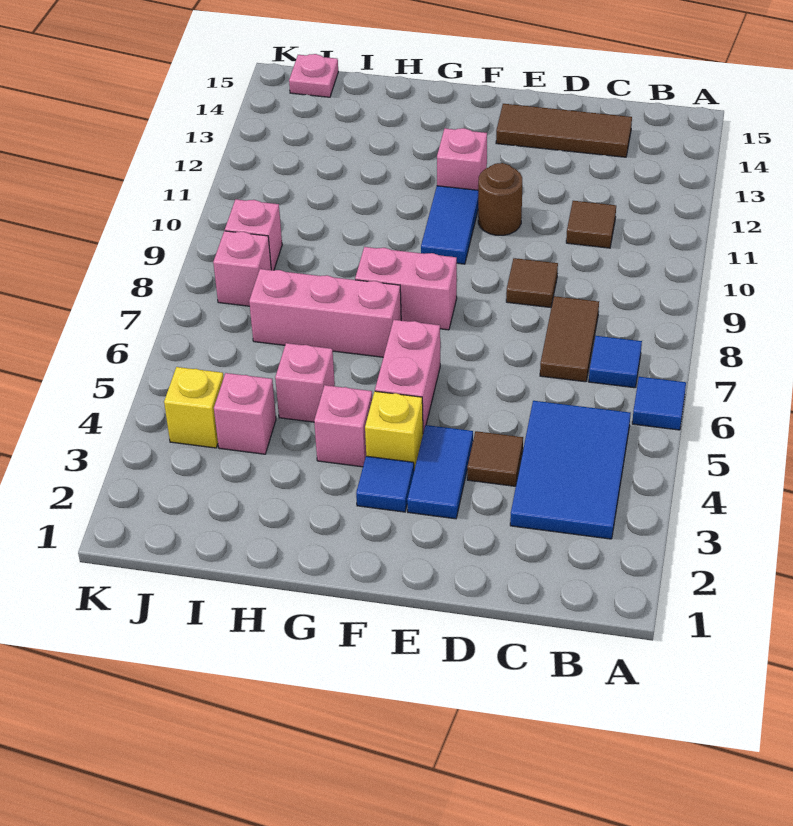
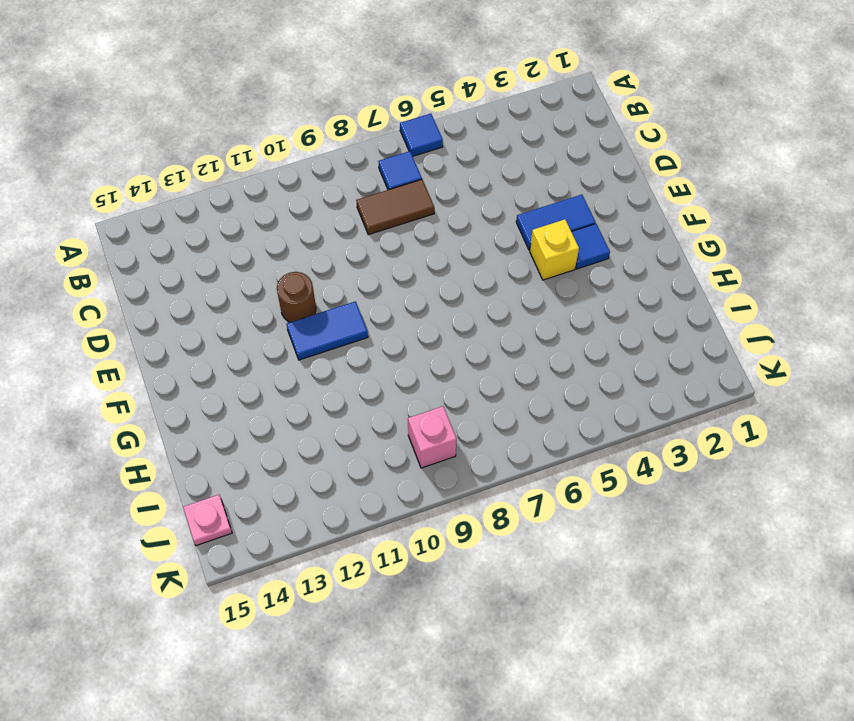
none -> blue tile B3:C5 level 1
none -> brown tile C11 level 1
none -> brown tile C14:E14 level 1

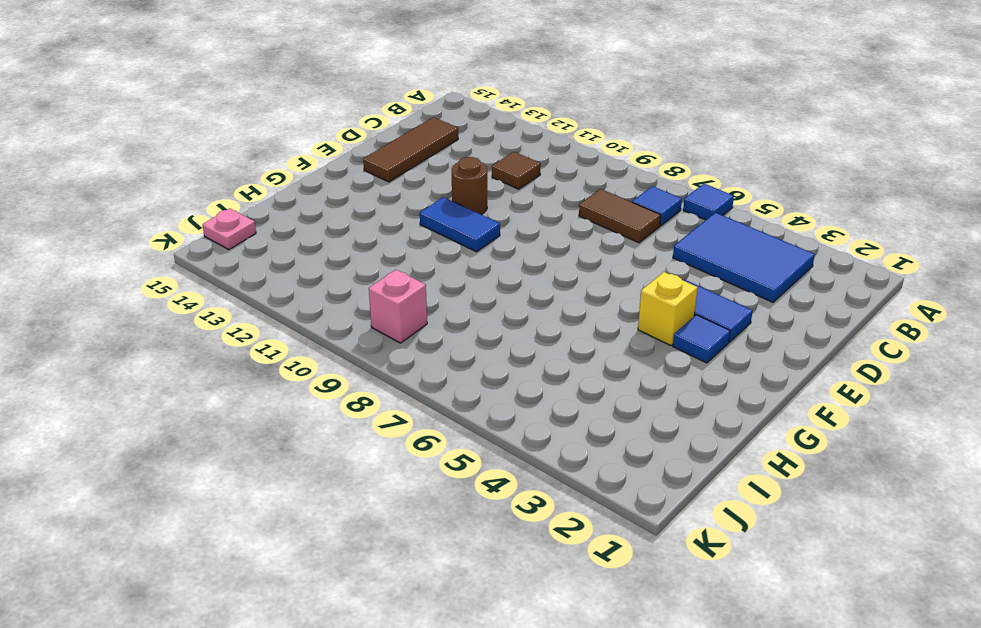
none -> brown tile D4 level 1
none -> brown tile D9 level 1
none -> pink brick F5:F6 level 1

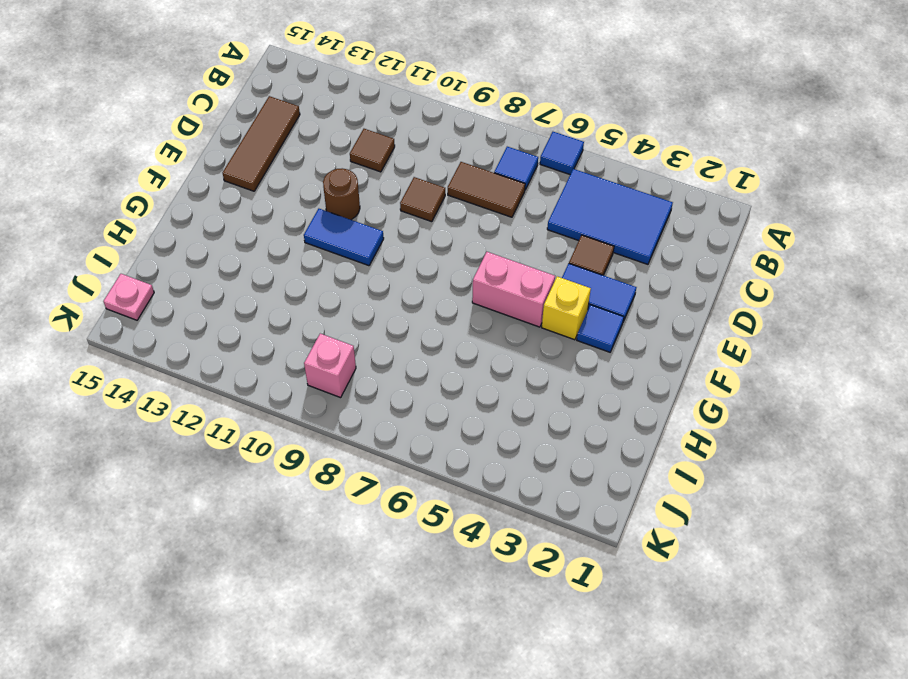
none -> pink brick F8:G8 level 1
none -> pink brick F12 level 1
none -> pink brick G4 level 1

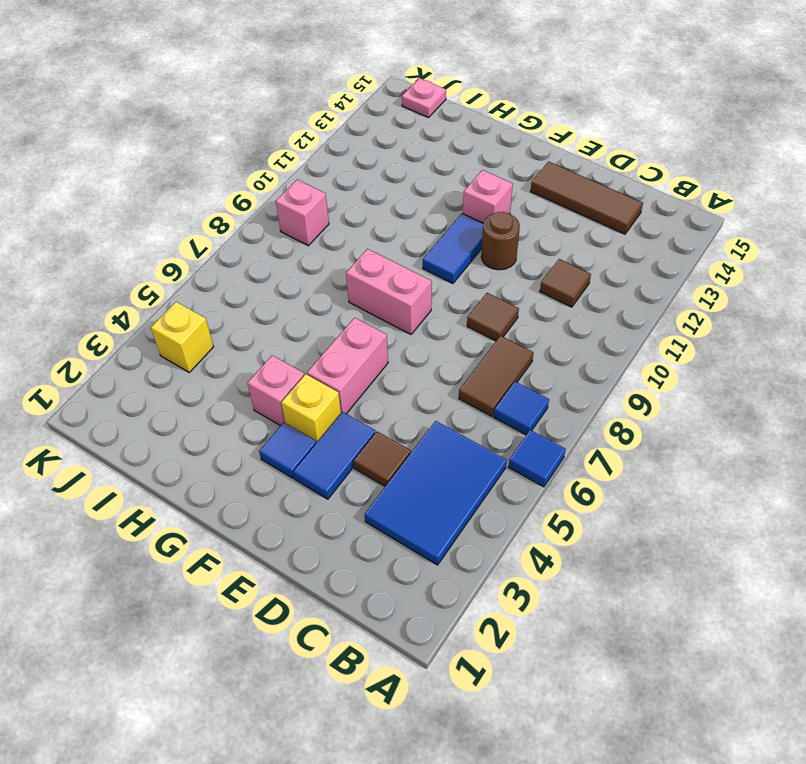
none -> pink brick G7:I7 level 1
none -> pink brick H5 level 1
none -> pink brick I4 level 1

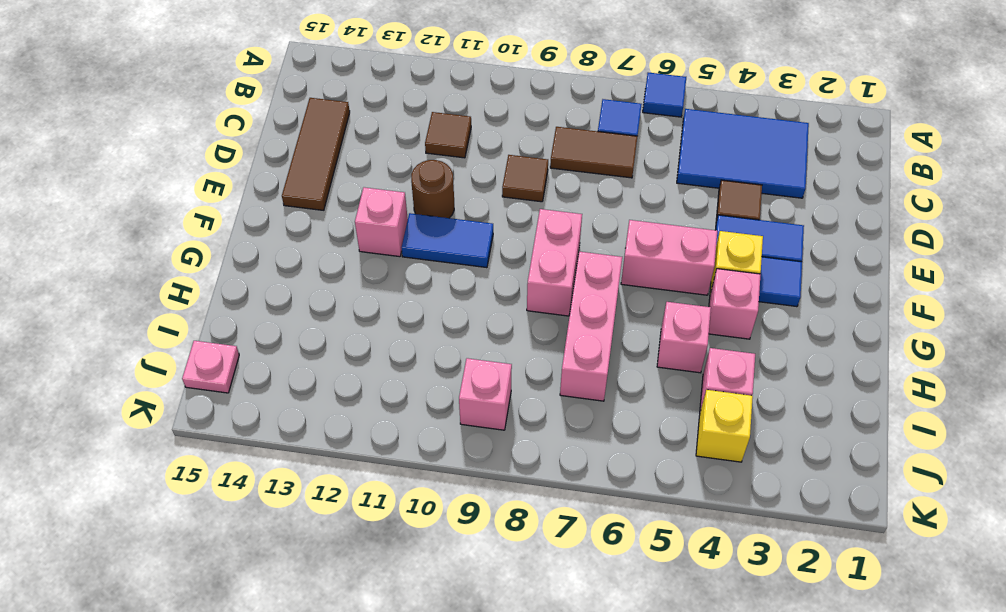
none -> pink brick J8 level 1

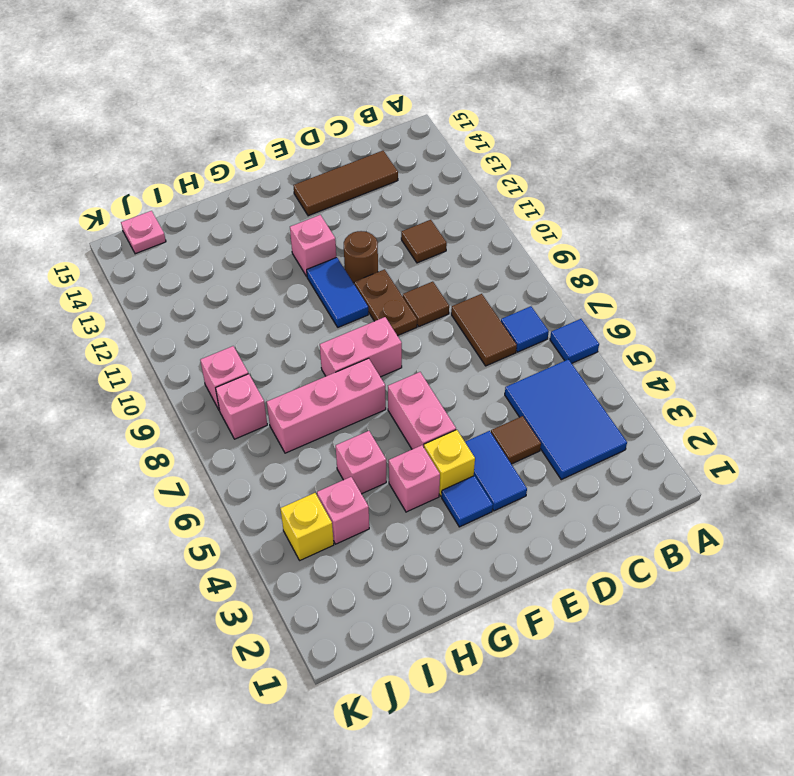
brown plate E9:E10 level 1 -> none

